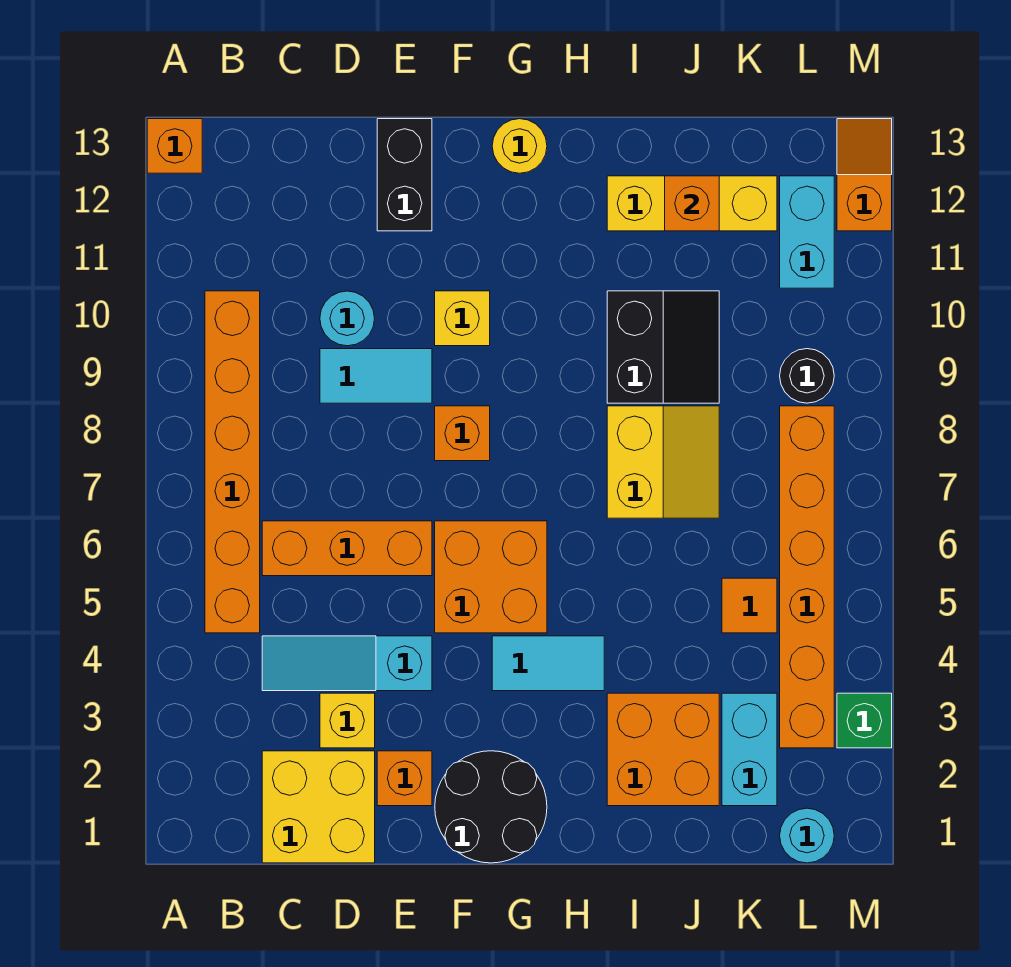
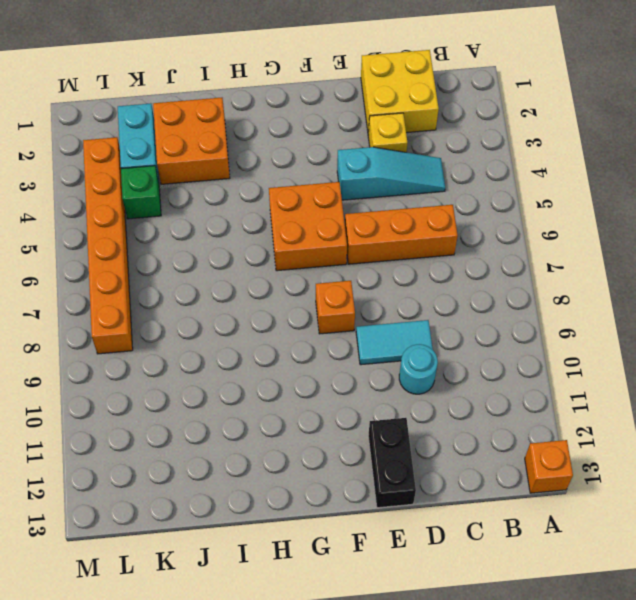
green brick K4 level 1 -> green brick M3 level 1
none -> orange brick B5:B10 level 1
none -> orange brick E2 level 1
none -> black round brick F1:G2 level 1

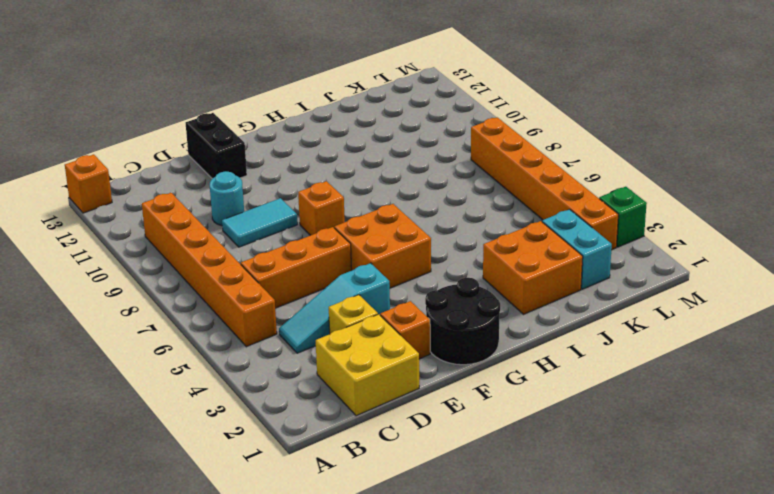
none -> yellow brick F10 level 1
none -> cyan tile G4:H4 level 1
none -> yellow round brick G13 level 1

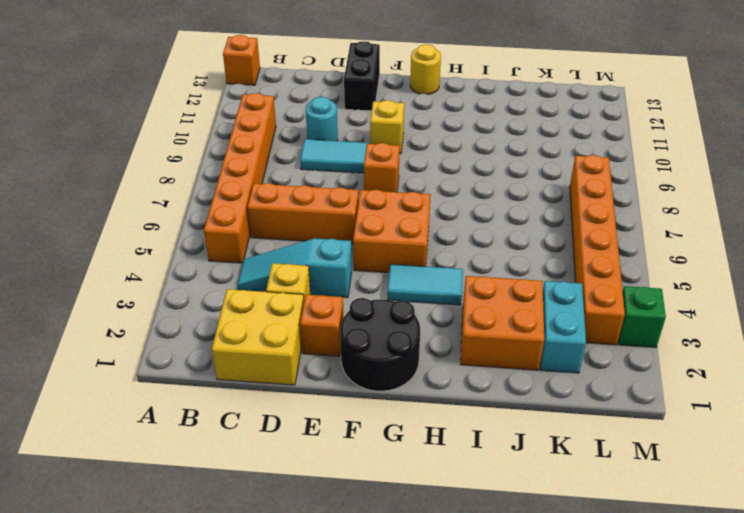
none -> yellow slope I7:J8 level 1 top I
none -> black slope I9:J10 level 1 top I
none -> yellow brick I12:K12 level 1

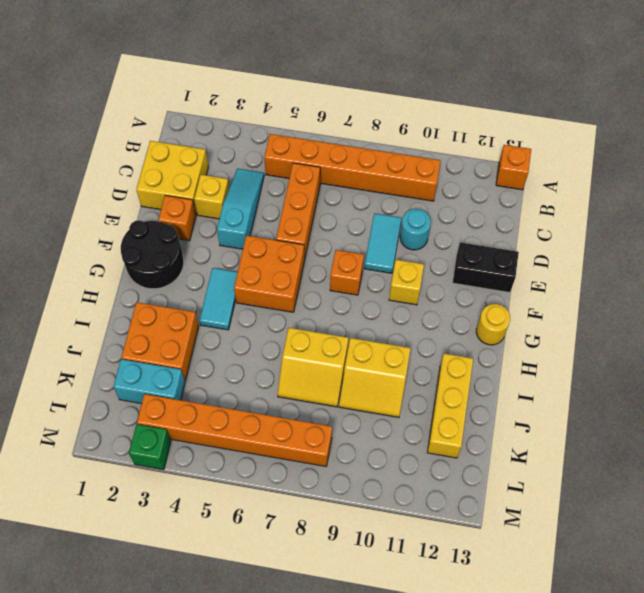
yellow slope I9:J10 level 1 top I -> black slope I9:J10 level 1 top I
none -> orange tile K5 level 1
none -> cyan round brick L1 level 1
none -> black round brick L9 level 1

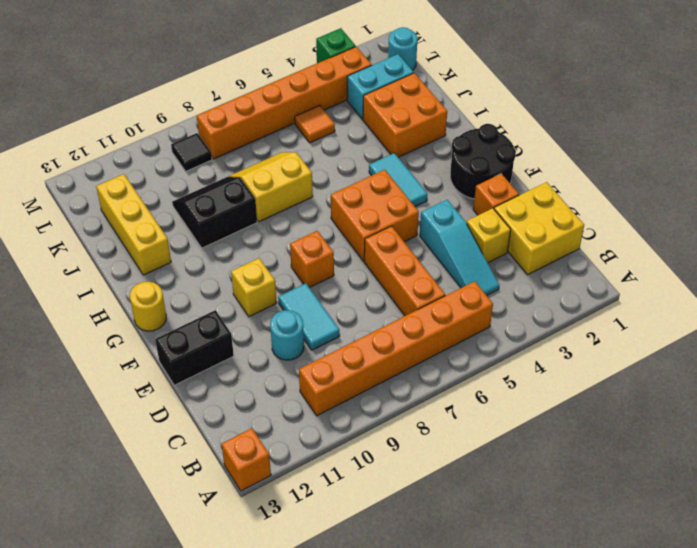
black tile L9 level 1 -> black round brick L9 level 1
none -> cyan brick L11:L12 level 1
none -> orange slope M12:M13 level 1 top 12
none -> orange brick J12 level 2

